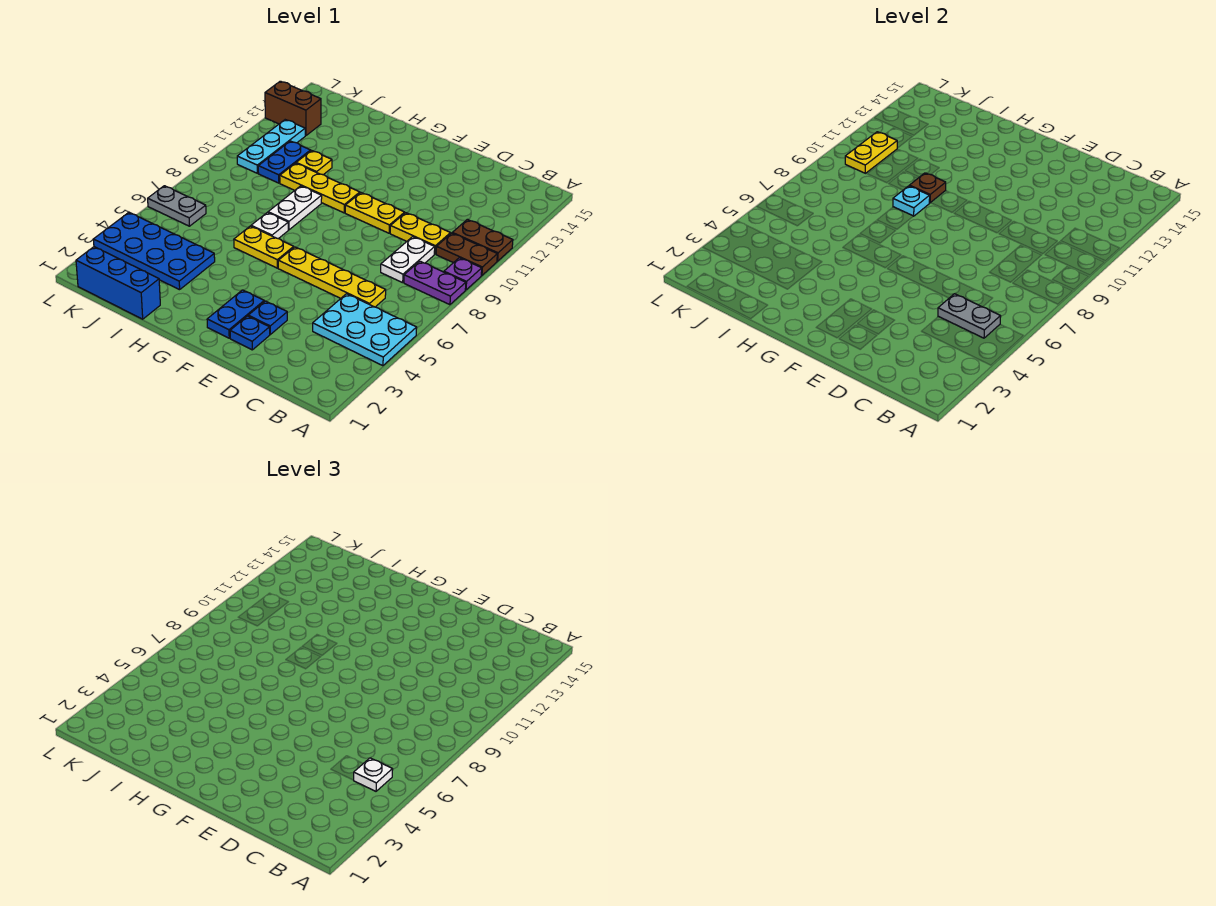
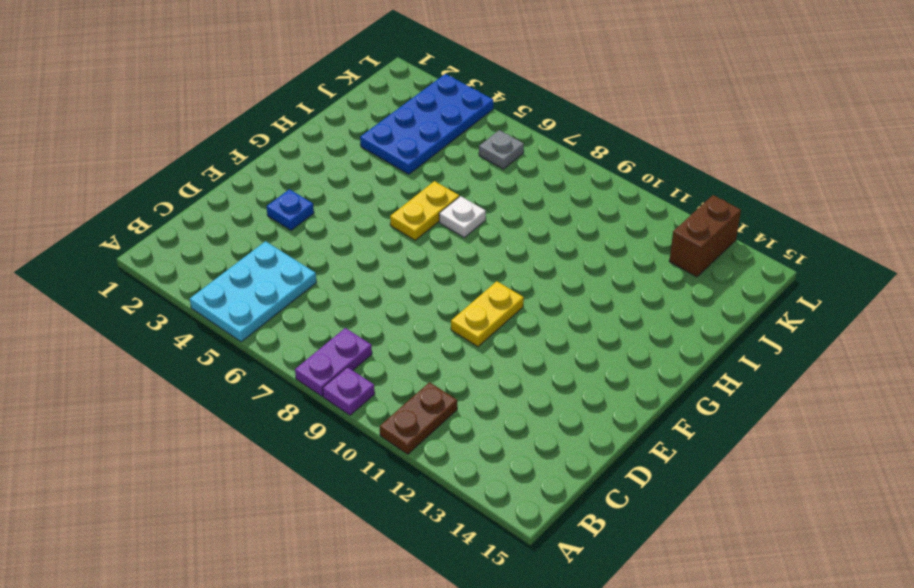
grey plate K6 level 1 -> grey plate K6:L6 level 1
none -> brown plate A10:B10 level 1
none -> yellow plate C6:F6 level 1
none -> white plate C8:C9 level 1

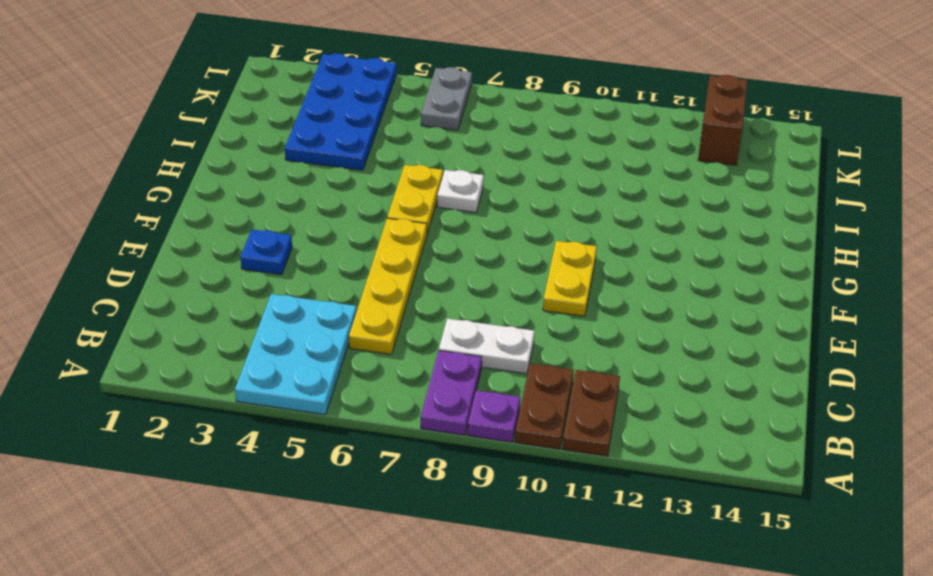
none -> yellow plate C10:D10 level 1
none -> blue plate E2 level 1
none -> blue plate F2:F3 level 1

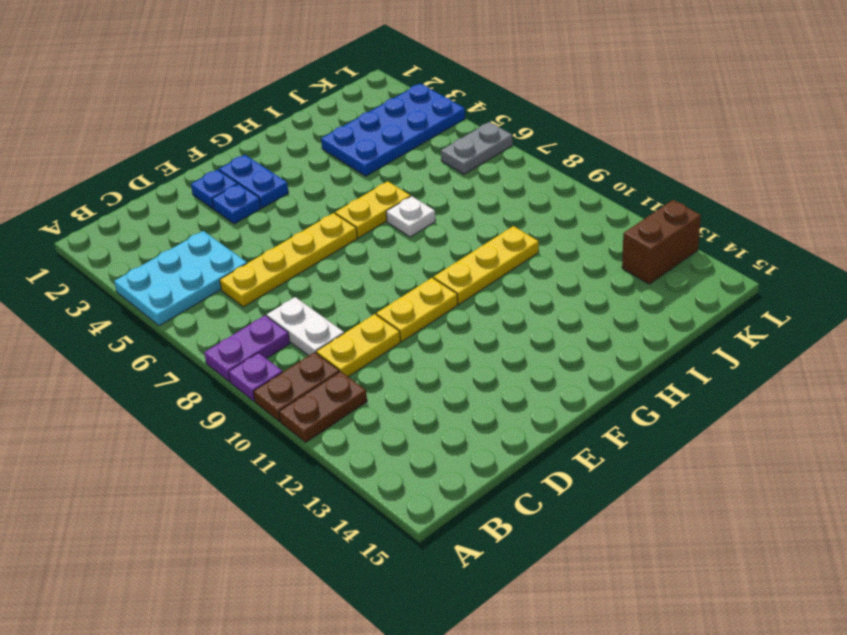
none -> white plate H8:H9 level 1
none -> blue brick I1:K1 level 1
none -> yellow plate I11 level 1

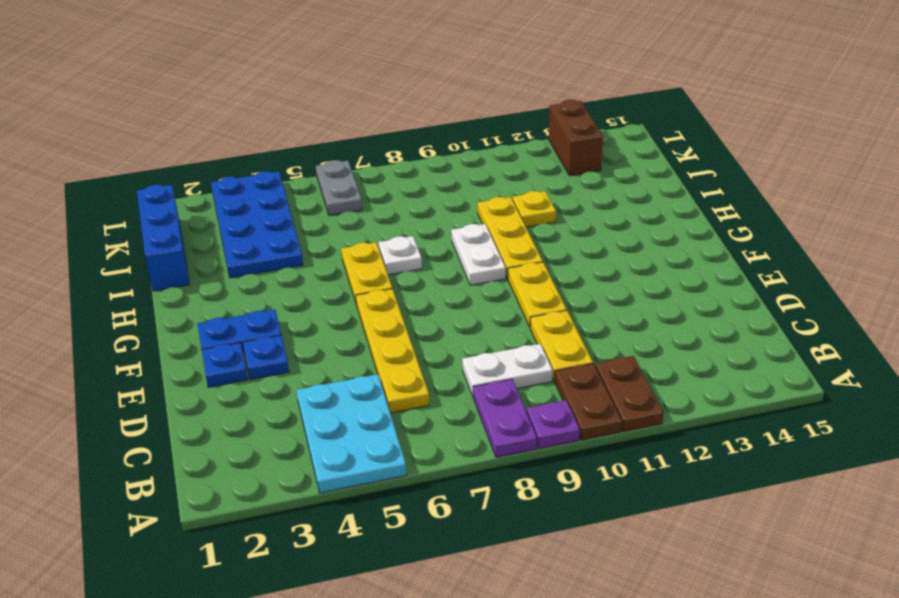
white plate G9:H9 level 1 -> white plate H8:H9 level 1
none -> blue plate J10:J11 level 1
none -> cyan plate K10:K12 level 1
none -> grey plate B5:C5 level 2

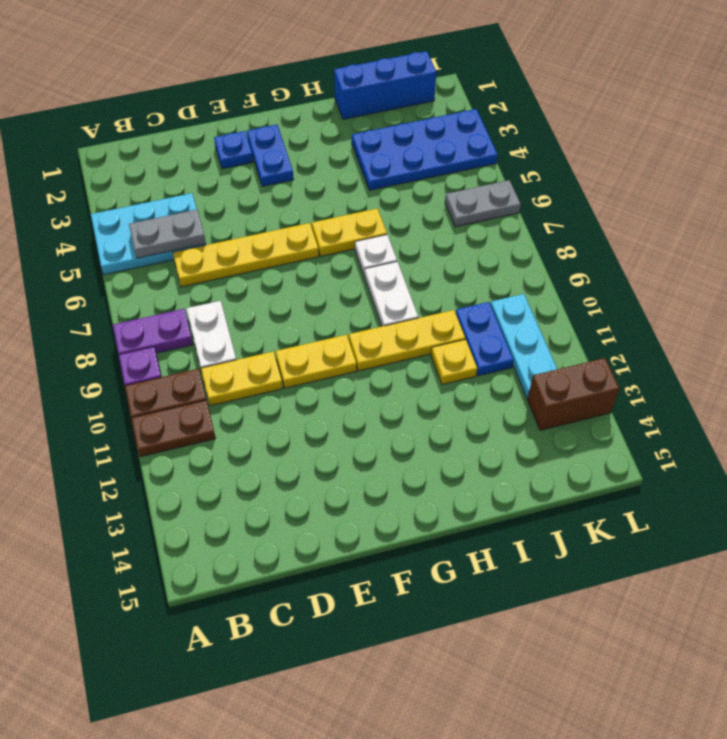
none -> blue plate E3 level 1
none -> cyan plate H9 level 2
none -> brown plate H10 level 2

